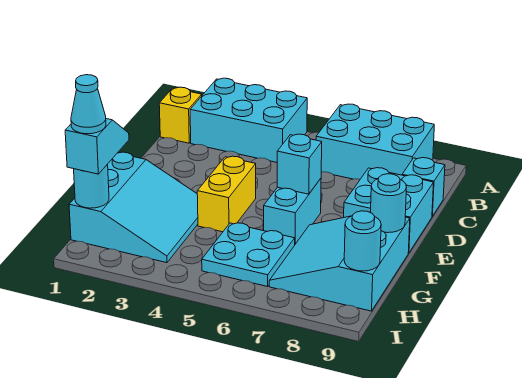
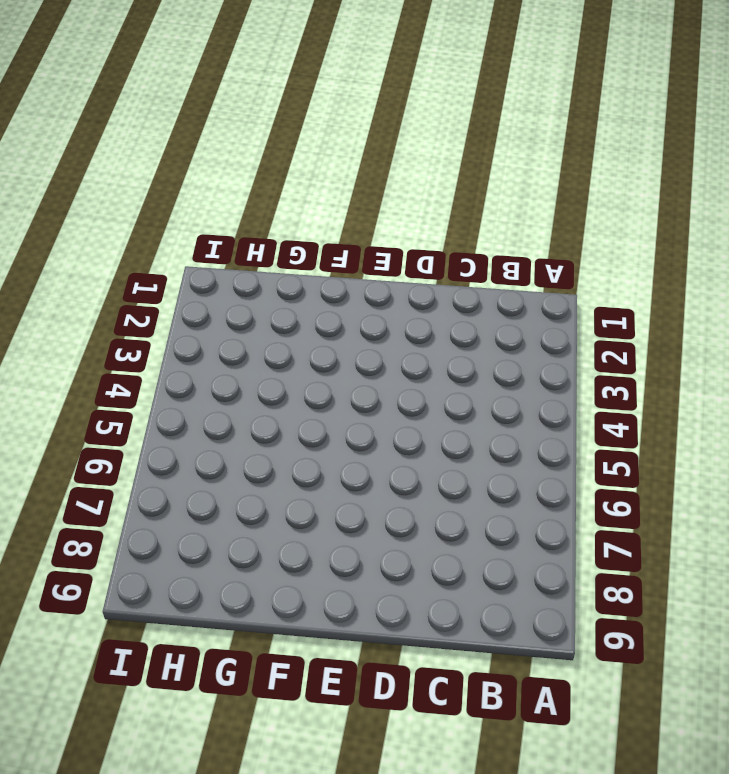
none -> cyan brick A2:B4 level 1
none -> cyan brick A6:B8 level 1
none -> yellow brick B1 level 1

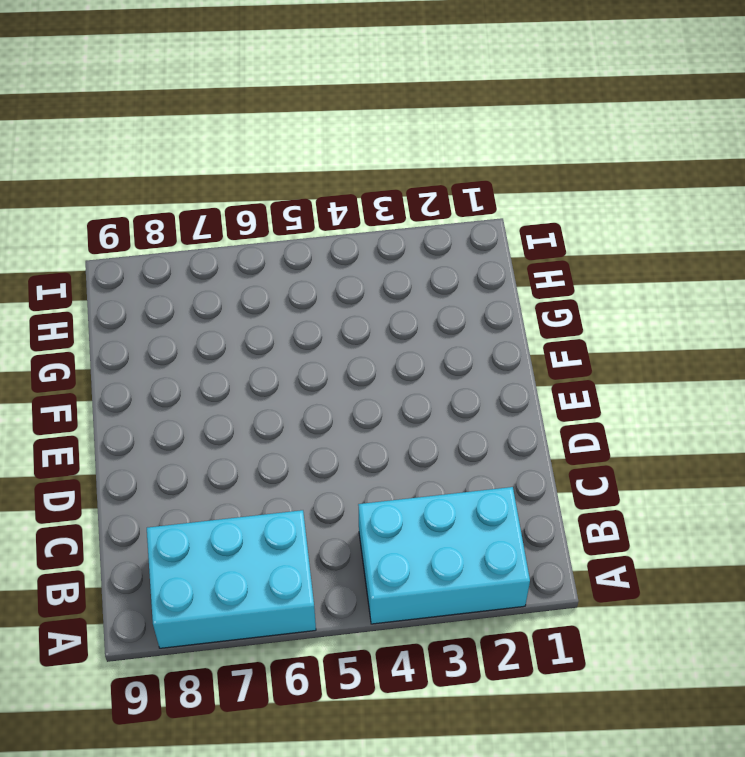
none -> yellow brick B1 level 1
none -> cyan brick C9 level 1
none -> cyan brick D8:E9 level 1

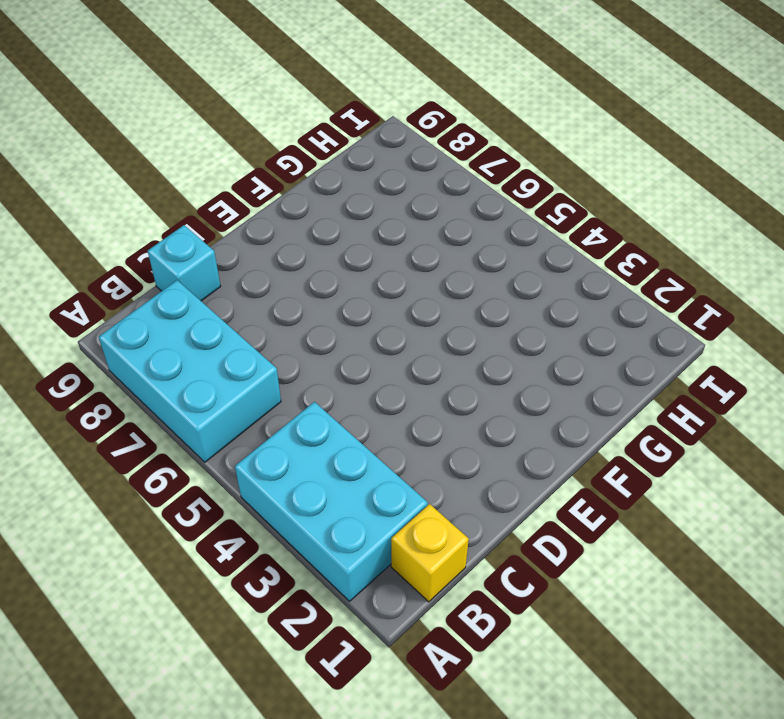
none -> cyan brick D8:E9 level 1
none -> yellow brick E4:F4 level 1
none -> cyan brick E6:F6 level 1

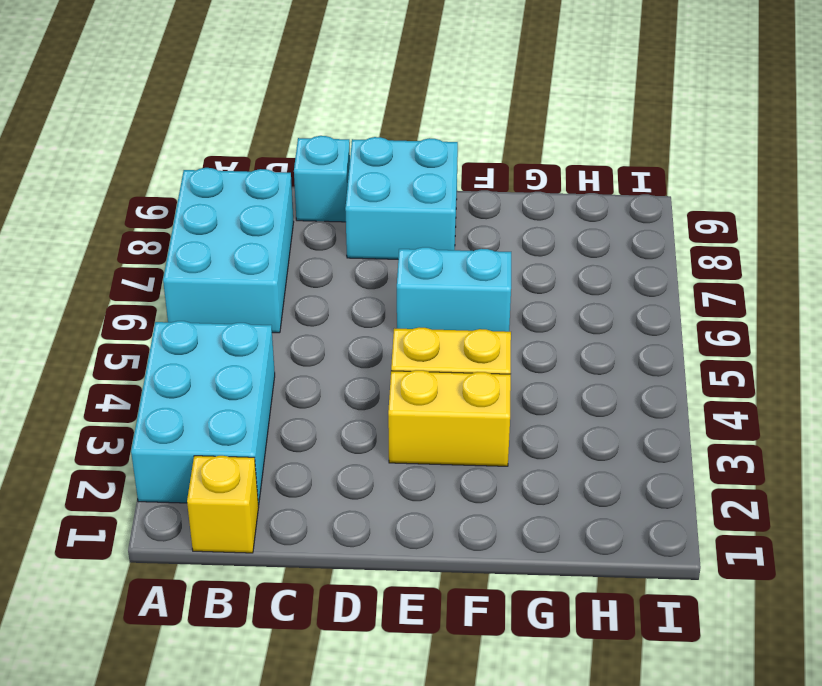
yellow brick E3:F3 level 1 -> cyan slope F1:H3 level 1 top 1
none -> cyan slope F7:H9 level 1 top 9
none -> cyan plate G5:H6 level 1
none -> cyan brick E6 level 2

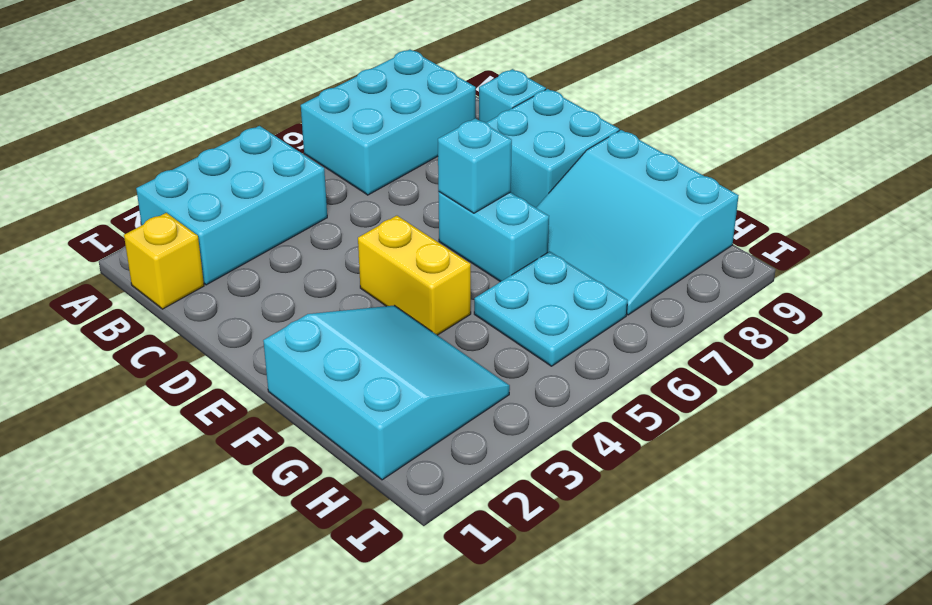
none -> cyan round brick F9 level 2
none -> cyan round brick H1 level 2
none -> cyan round brick H9 level 2

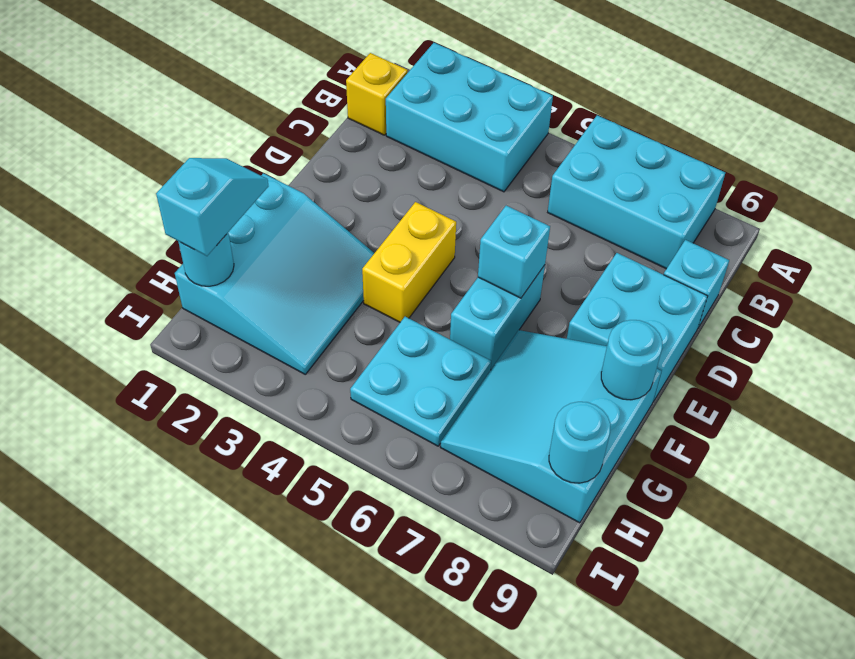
none -> cyan cone H1 level 4

